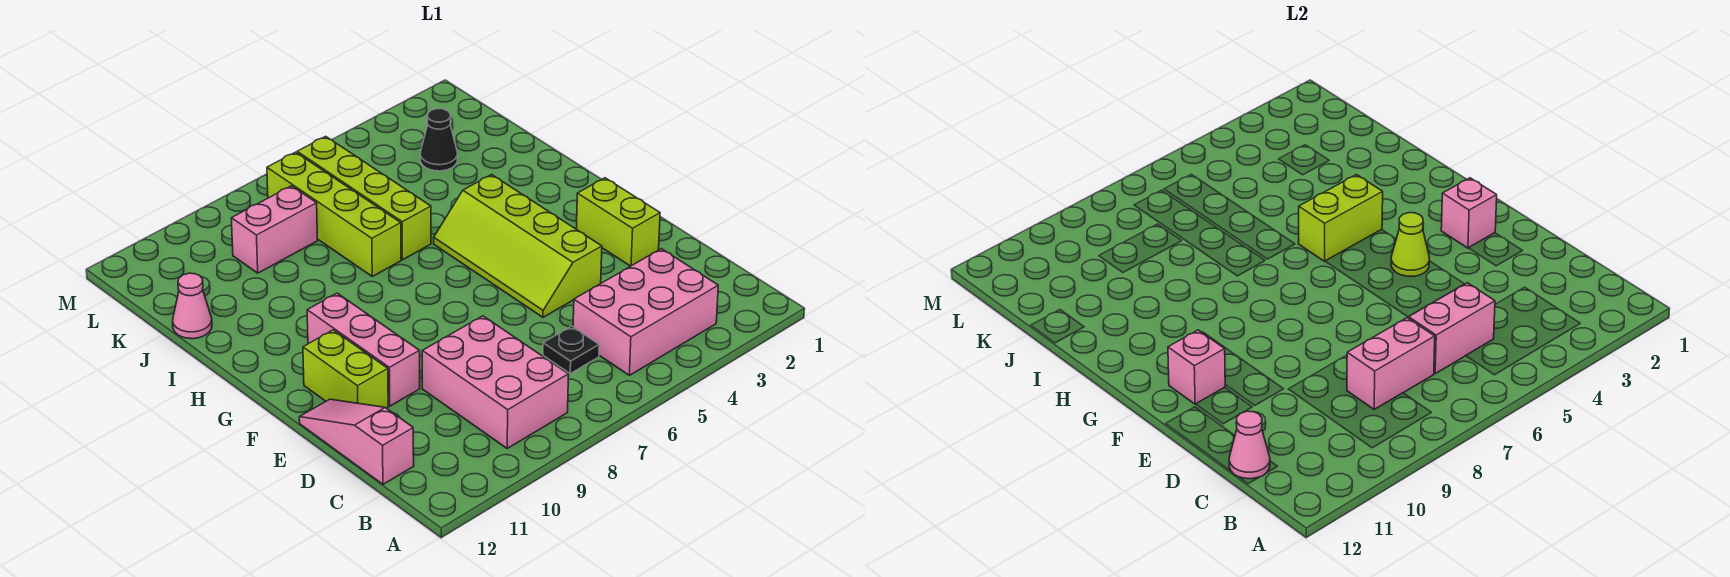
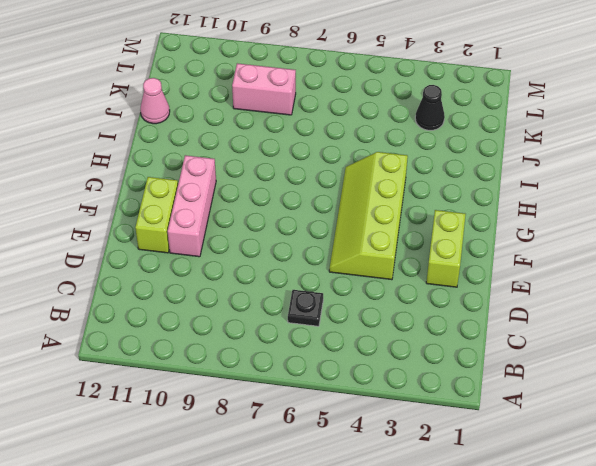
none -> pink brick B3:C5 level 1
none -> pink brick B8:D9 level 1
none -> pink slope C12:E12 level 1 top C

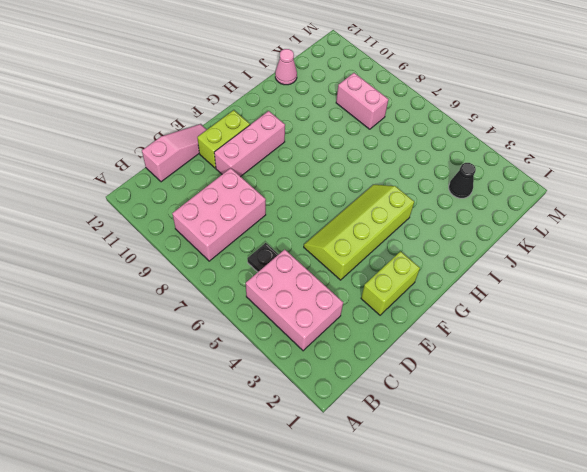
none -> lime brick I6:L6 level 1
none -> lime brick I7:L7 level 1
none -> pink brick C5:C6 level 2

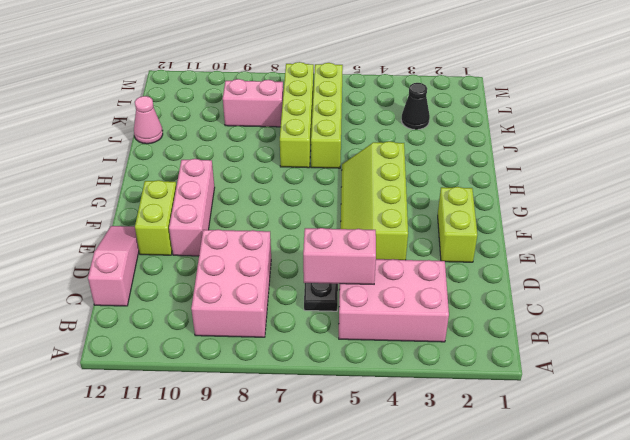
none -> pink brick C7:C8 level 2
none -> pink cone C12 level 2
none -> pink brick F2 level 2

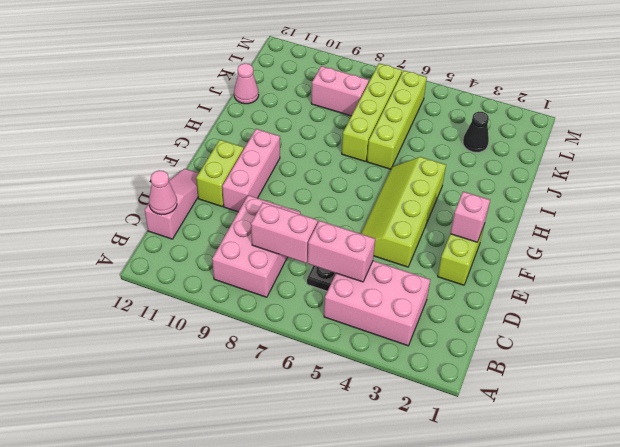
none -> lime cone F4 level 2
none -> pink brick F11 level 2
none -> lime brick H4:H5 level 2

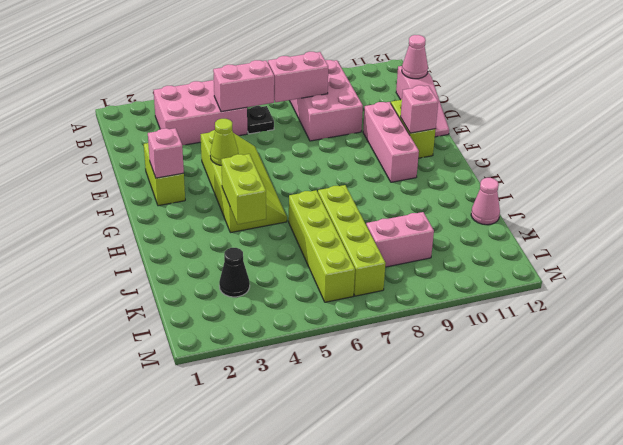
lime brick H4:I4 level 2 -> lime brick H4:H5 level 2

